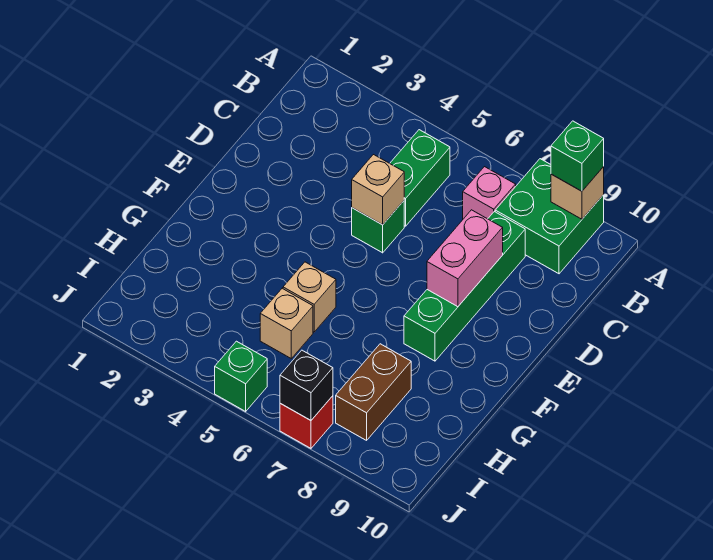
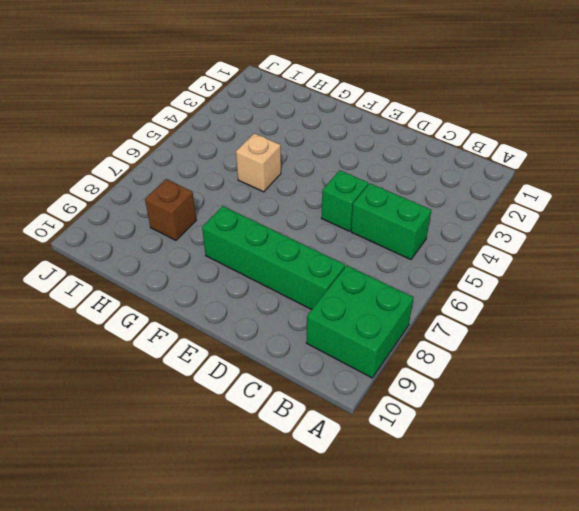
brown brick H8 level 1 -> brown brick H8:I8 level 1
none -> pink brick B7 level 1
none -> tan brick H5 level 1
none -> green brick J5 level 1

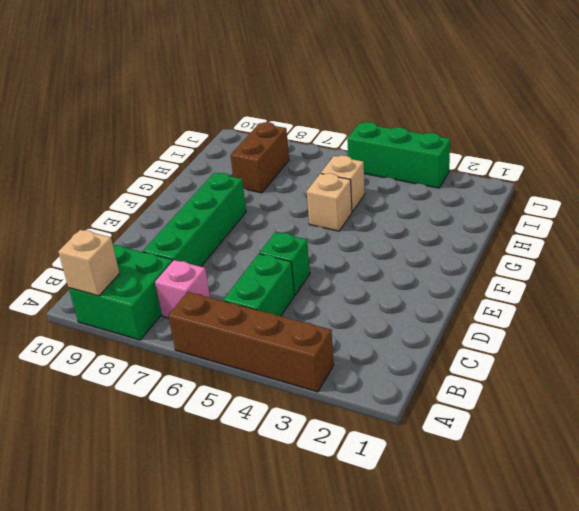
brown brick A3:A6 level 1 -> none
green brick J3:J5 level 1 -> green brick J5 level 1
none -> red brick J7 level 1
none -> tan brick D5 level 2
none -> pink brick D8:E8 level 2

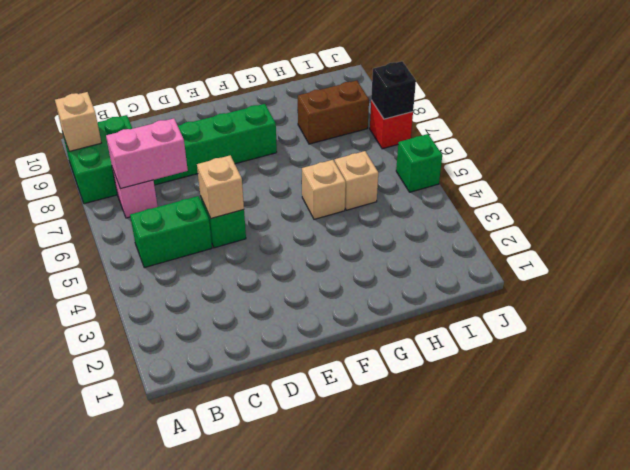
pink brick B7:C7 level 2 -> pink brick D8:E8 level 2
none -> green brick A9 level 3

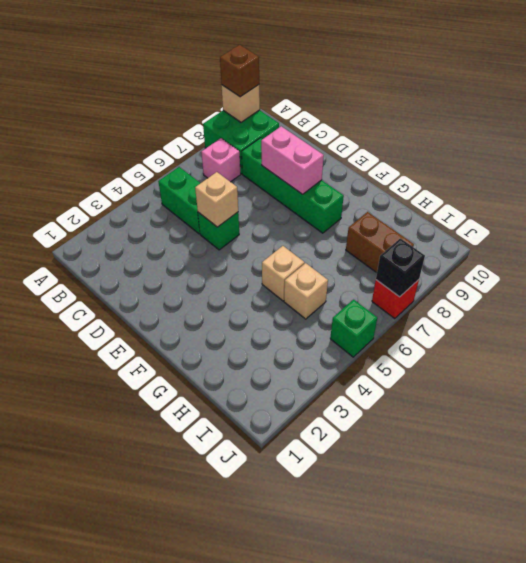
brown brick A9 level 3 -> green brick A9 level 3

